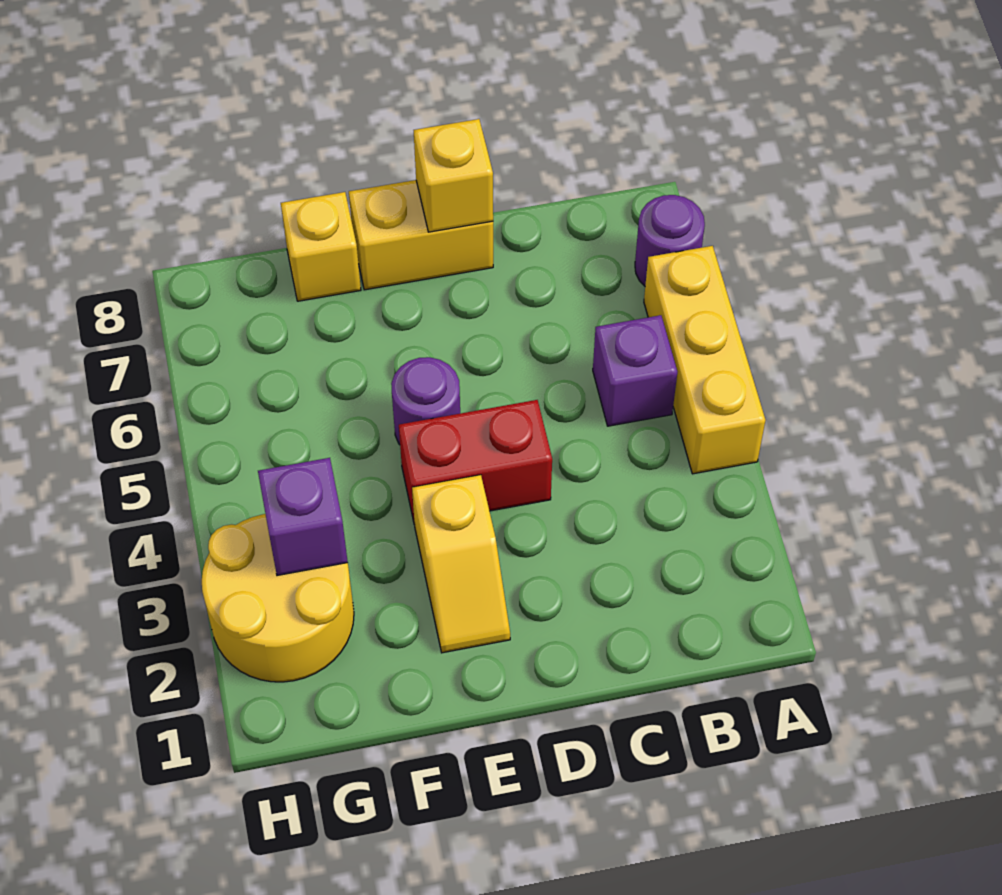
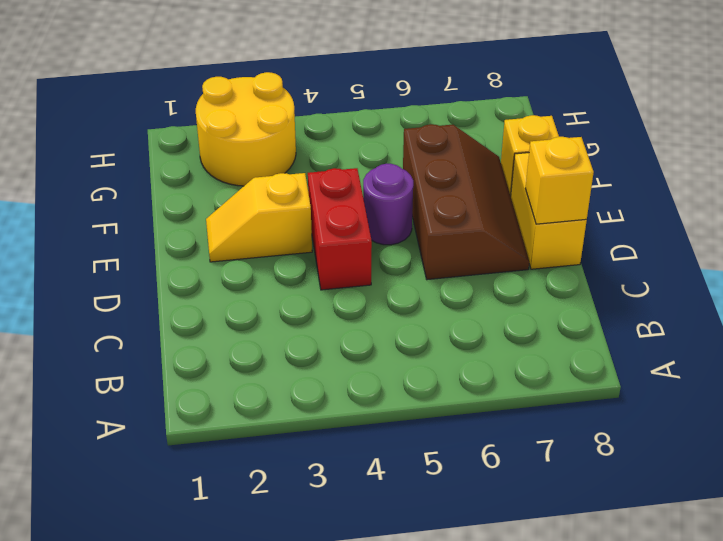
brown slope D6:F7 level 1 top 6 -> none
none -> yellow brick A4:A6 level 1
none -> purple round brick A7 level 1

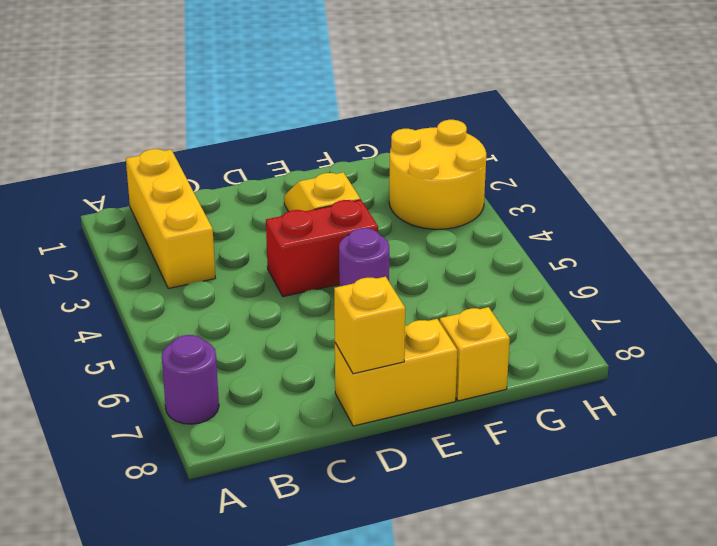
yellow brick B1:B3 level 1 -> yellow brick A4:A6 level 1
none -> purple brick B5 level 1
none -> purple brick G3 level 2

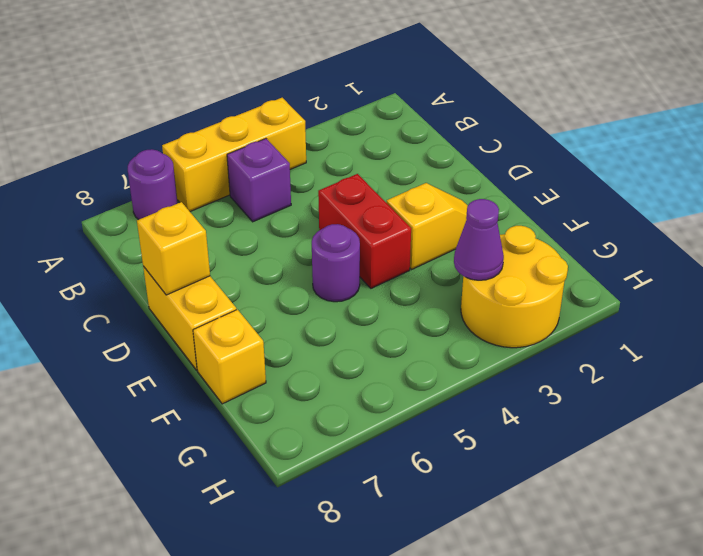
purple cone G3 level 2 -> purple brick G3 level 2

